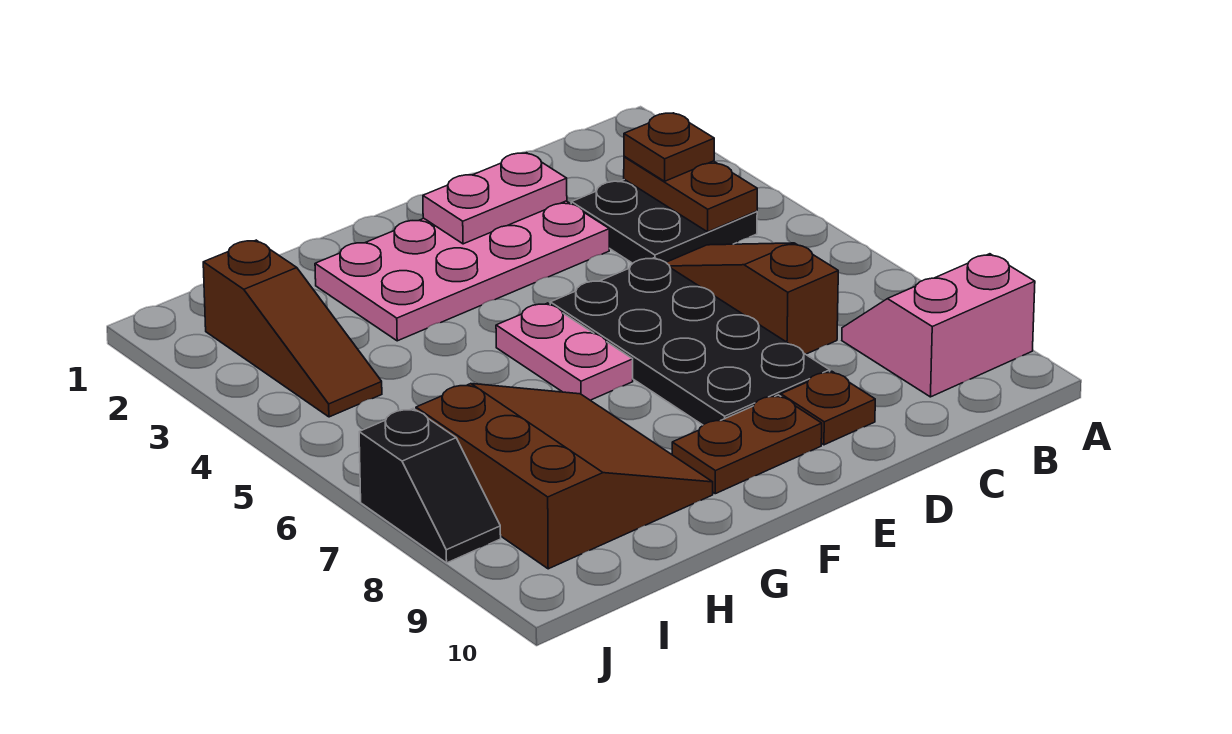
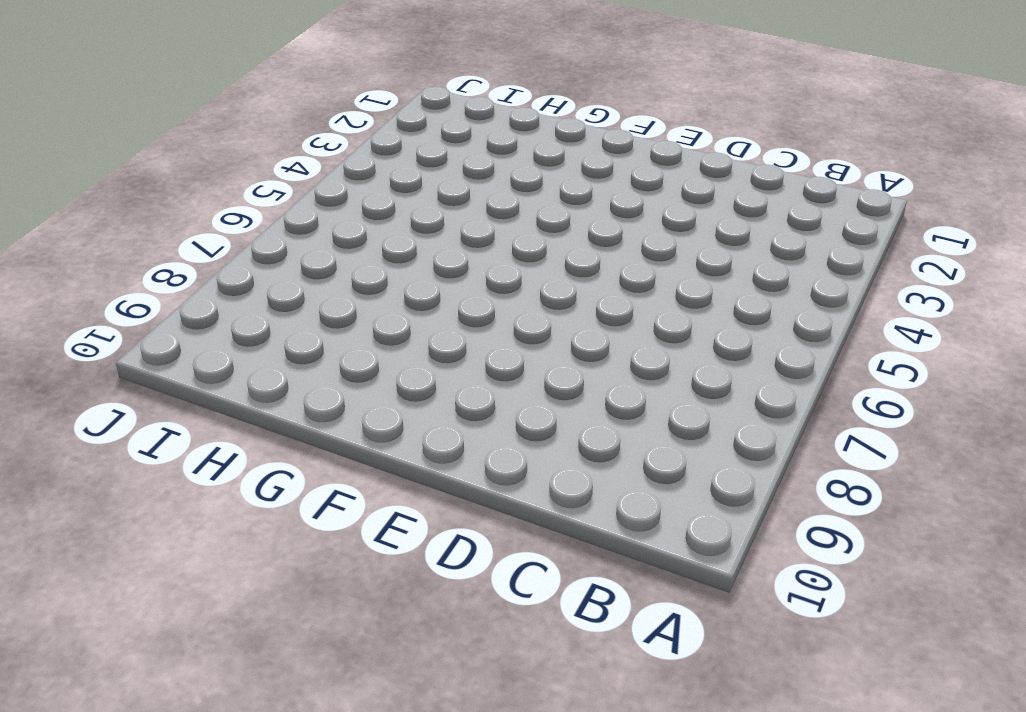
none -> pink slope A8:B9 level 1 top 9
none -> black plate B3:C4 level 1
none -> brown slope C5:C7 level 1 top 7

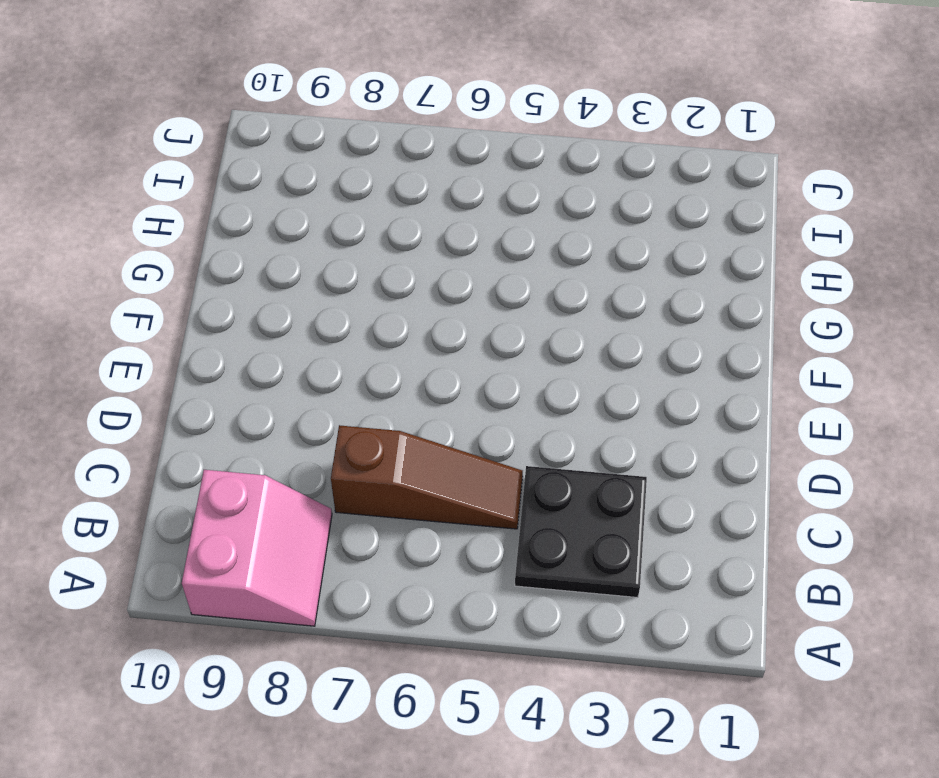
none -> pink plate D2:G3 level 1
none -> black plate D5:E8 level 1
none -> brown plate D9 level 1

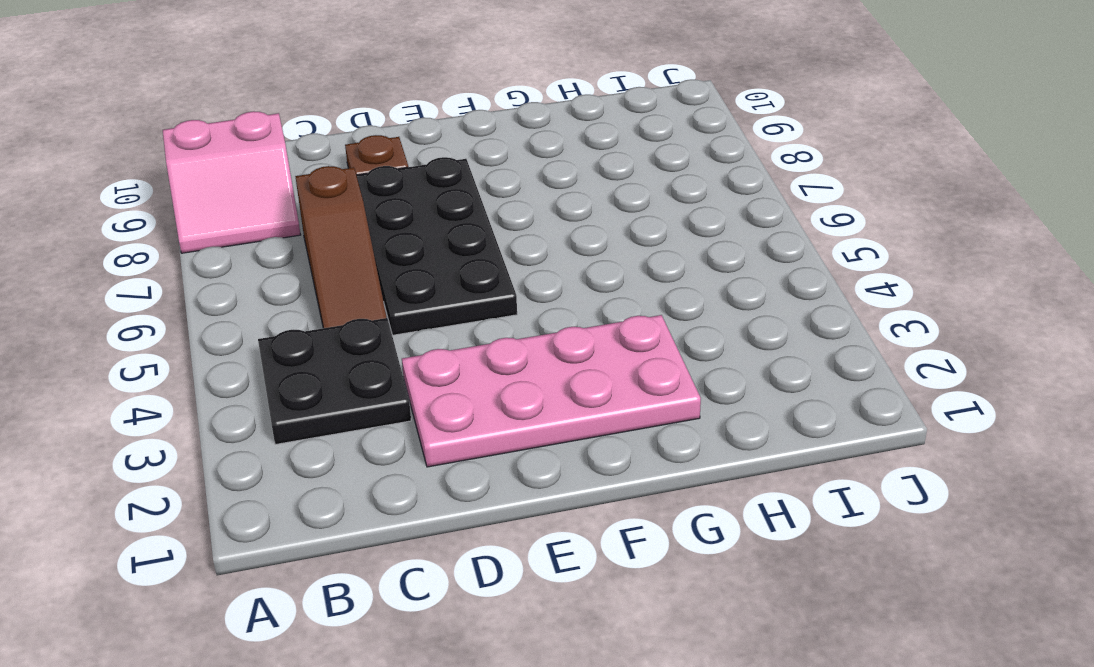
none -> brown plate E9:F9 level 1
none -> pink plate F5:F6 level 1
none -> brown slope G7:I9 level 1 top I

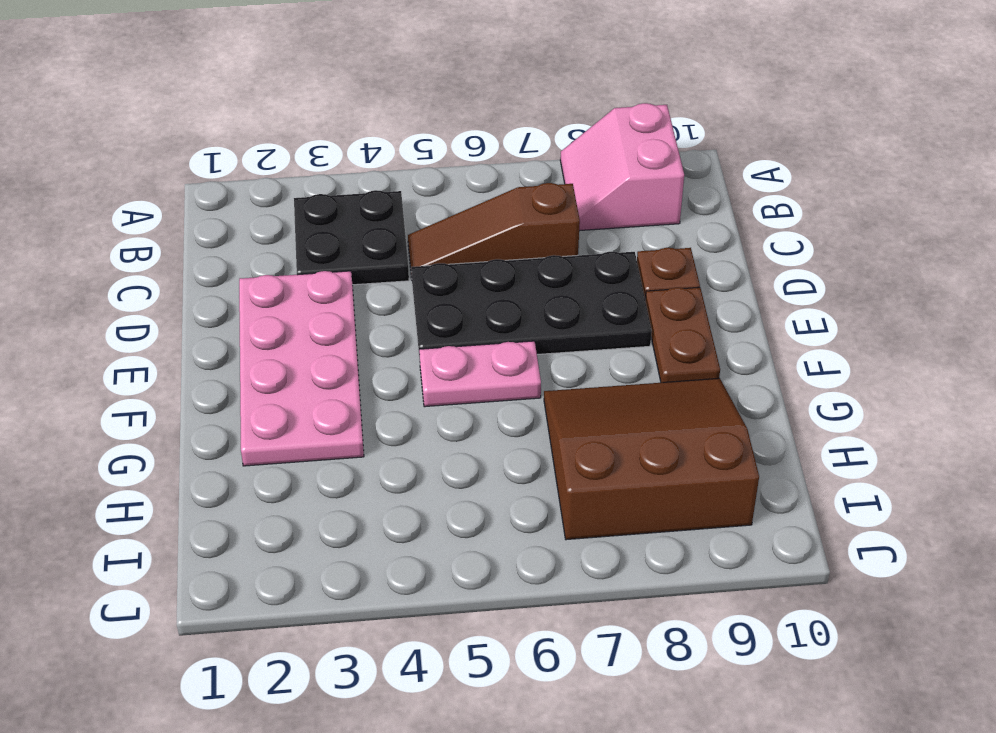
none -> brown slope I2:I4 level 1 top 2
none -> black slope J7:J8 level 1 top 7
none -> brown plate B3:B4 level 2

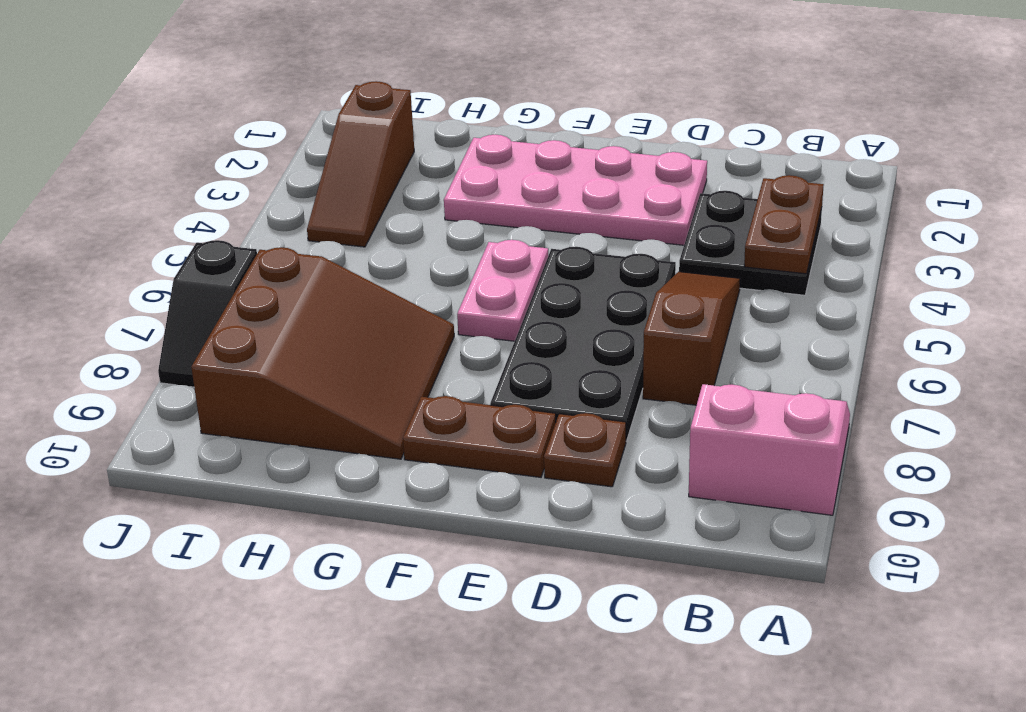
none -> pink plate D2:E2 level 2
none -> brown plate B3 level 3

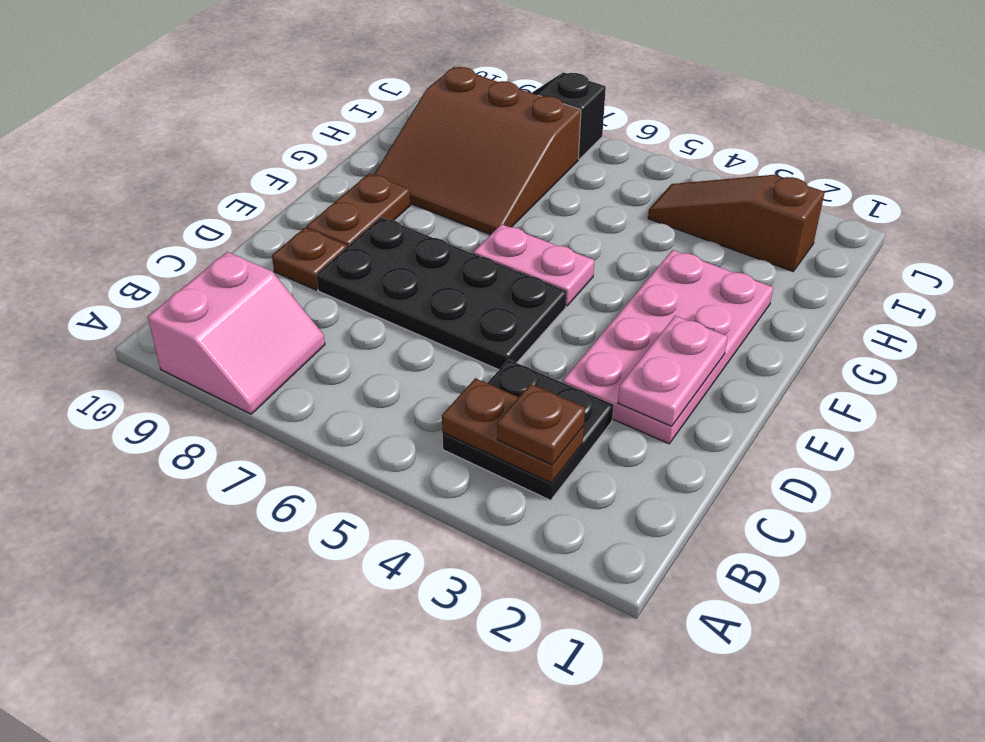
none -> brown slope C5:C7 level 1 top 7

